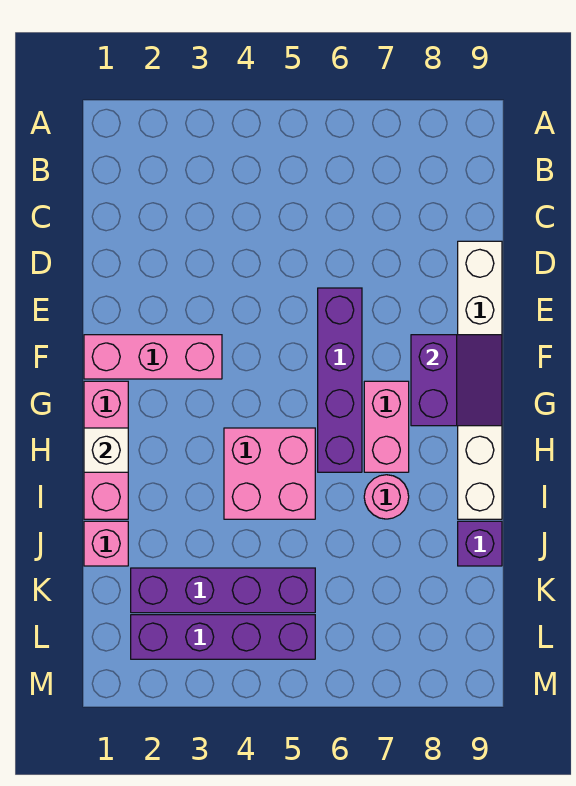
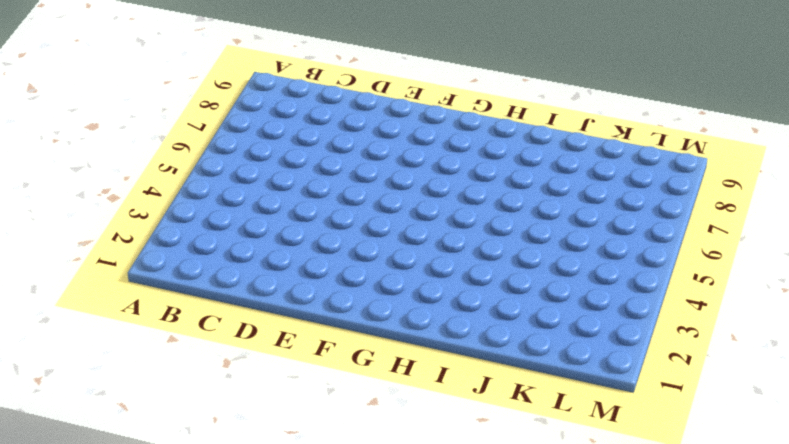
none -> white brick D9:I9 level 1
none -> purple brick E6:H6 level 1
none -> pink brick F1:F3 level 1

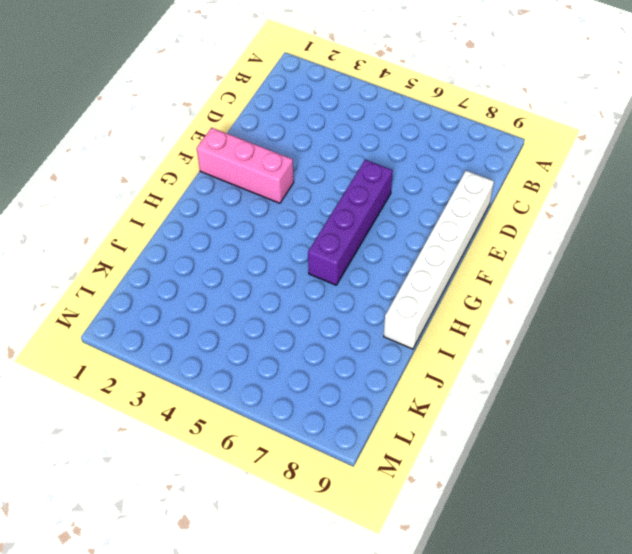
none -> pink brick G1:I1 level 1
none -> pink brick G7:H7 level 1
none -> pink brick H4:I5 level 1

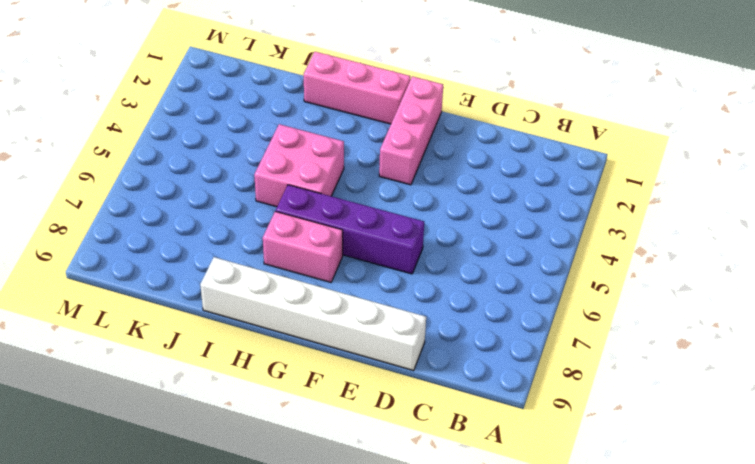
none -> pink round brick I7 level 1
none -> pink brick J1 level 1
none -> purple brick J9 level 1

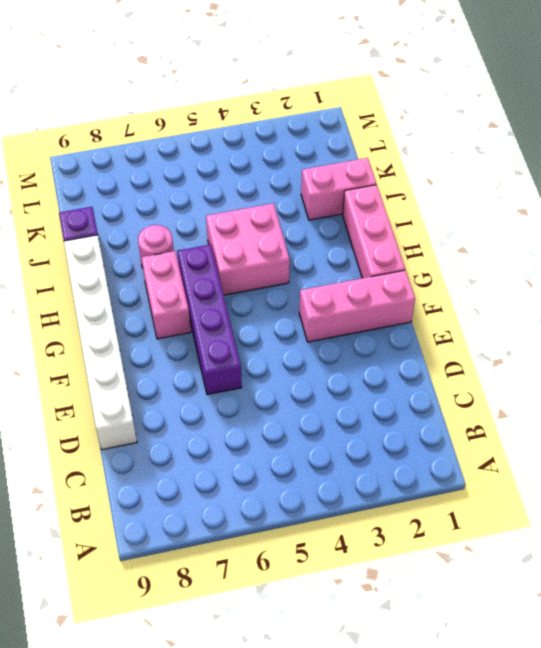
pink brick J1:J2 level 1 -> pink brick J1 level 1
none -> purple brick K2:K5 level 1
none -> purple brick L2:L5 level 1
none -> purple slope F8:G9 level 2 top 8

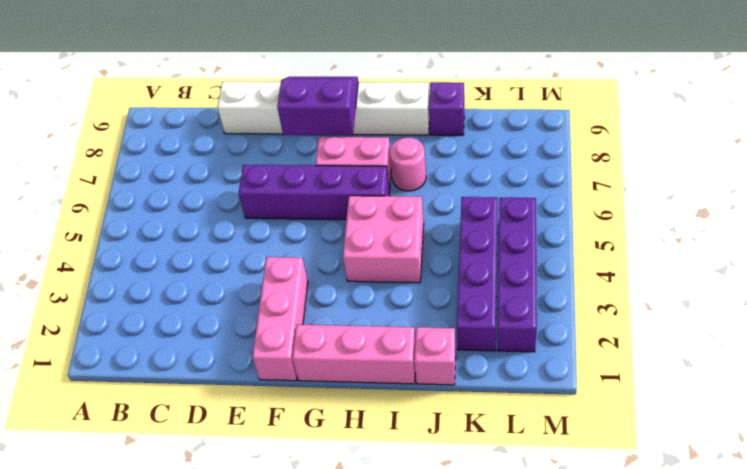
none -> white brick H1 level 2

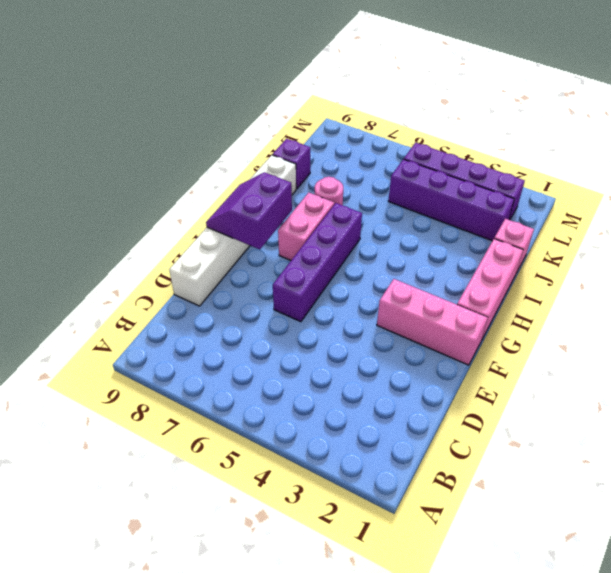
none -> pink brick H4:I5 level 1
none -> white brick H1 level 2

